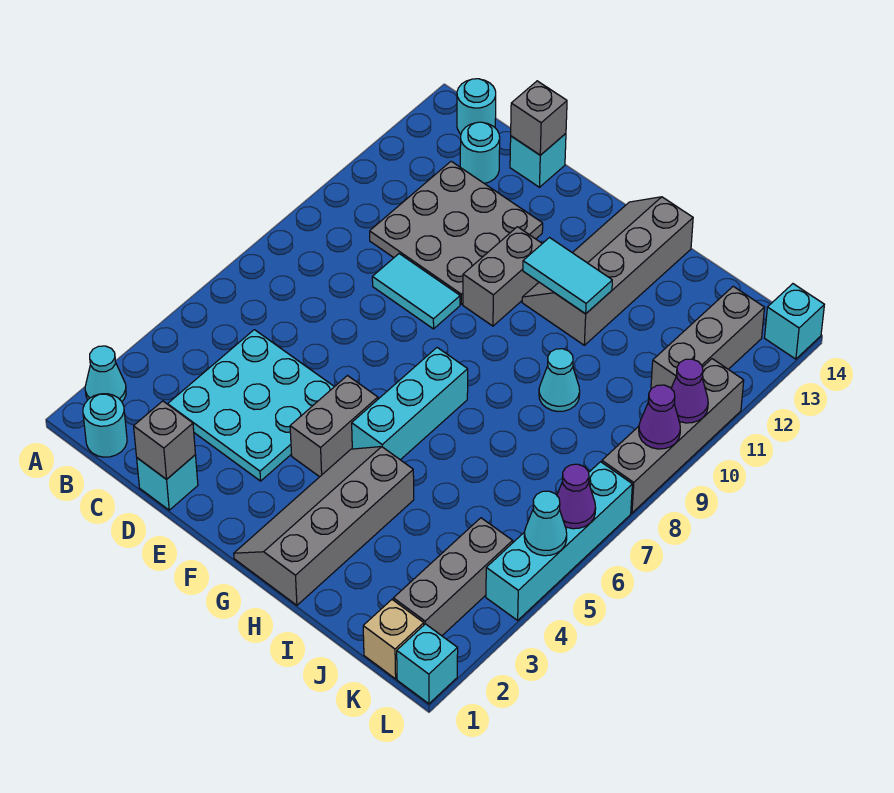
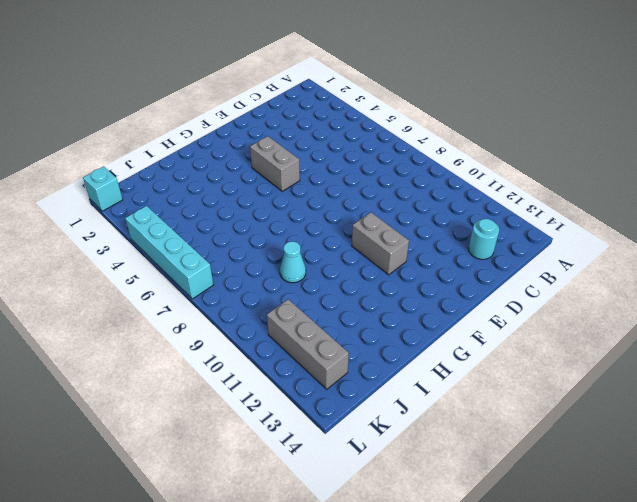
none -> cyan cone A2 level 1
none -> cyan round brick B1 level 1
none -> cyan round brick B14 level 1

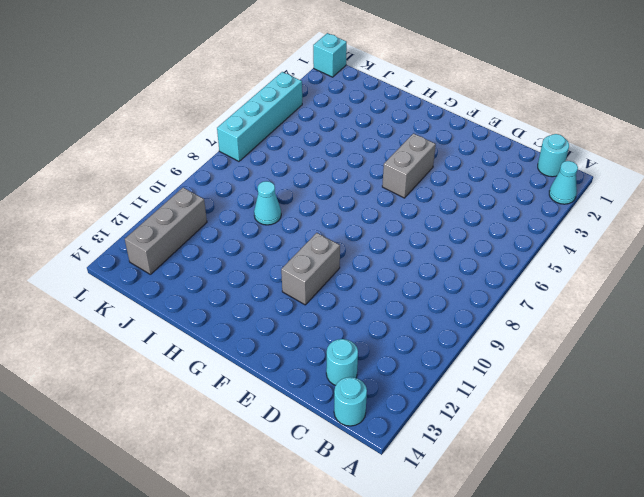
none -> cyan plate C3:E5 level 1
none -> grey plate C10:E12 level 1
none -> cyan brick D1 level 1

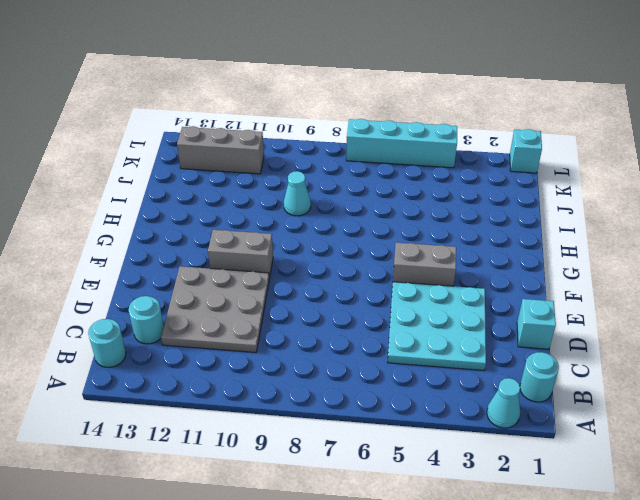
none -> cyan tile D9:E9 level 1
none -> cyan brick D14 level 1
none -> grey slope G1:H4 level 1 top H

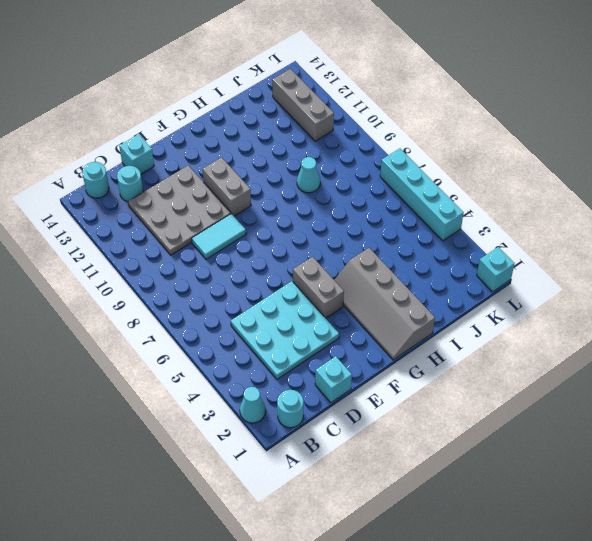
none -> cyan brick G5:G7 level 1
none -> grey slope G11:H14 level 1 top H
none -> tan brick K1 level 1

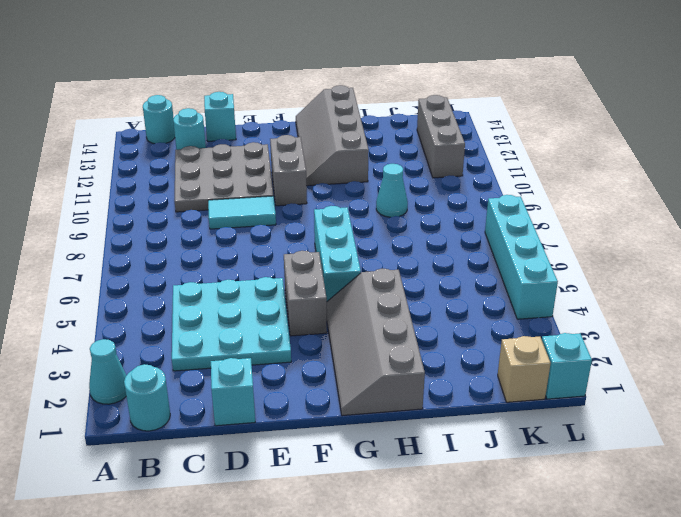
none -> grey brick K2:K4 level 1
none -> grey brick L8:L11 level 1
none -> cyan brick L14 level 1

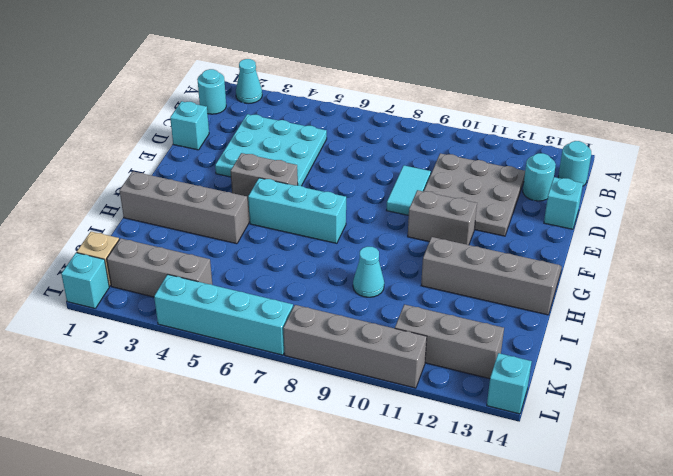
none -> grey brick D1 level 2
none -> grey brick D14 level 2
none -> cyan tile G11:H11 level 2

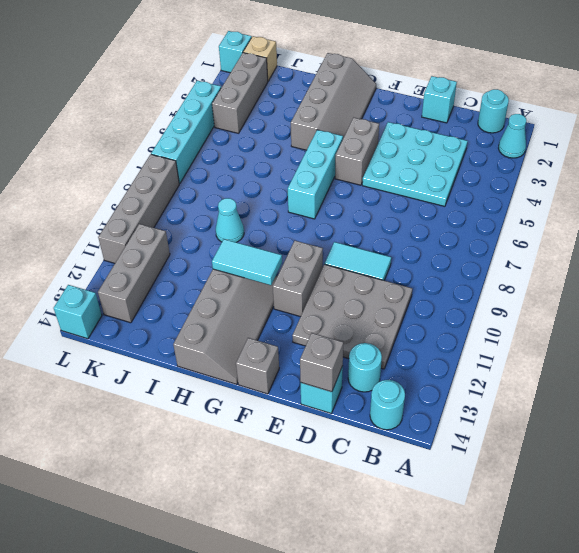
grey brick F14 level 1 -> grey brick D1 level 2
none -> cyan cone L5 level 2
none -> purple cone L6 level 2
none -> purple cone L9 level 2

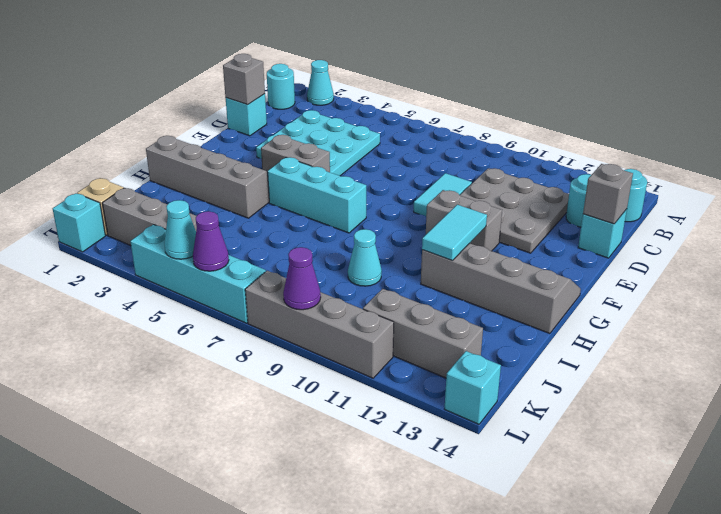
none -> purple cone L10 level 2

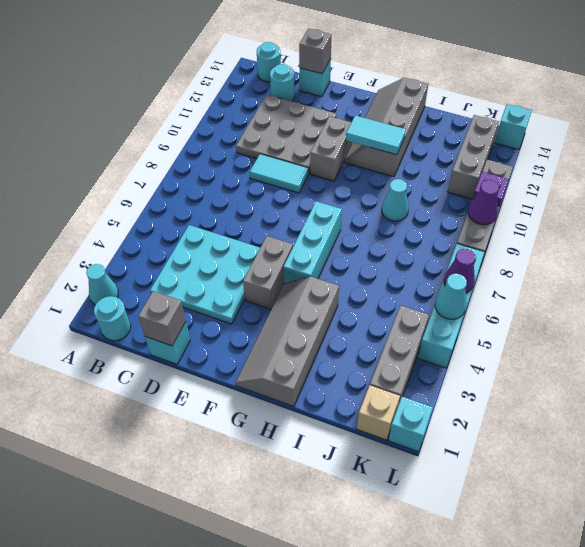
purple plate L10 level 2 -> purple cone L10 level 2

